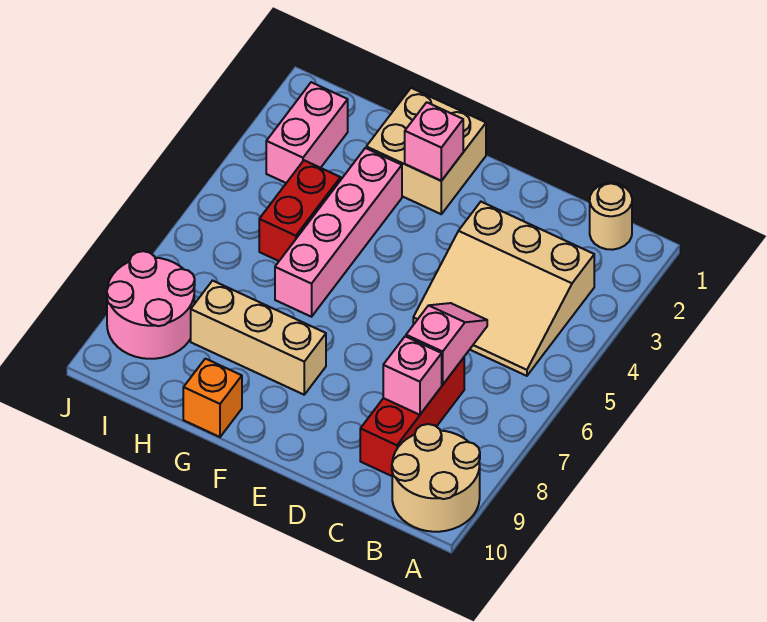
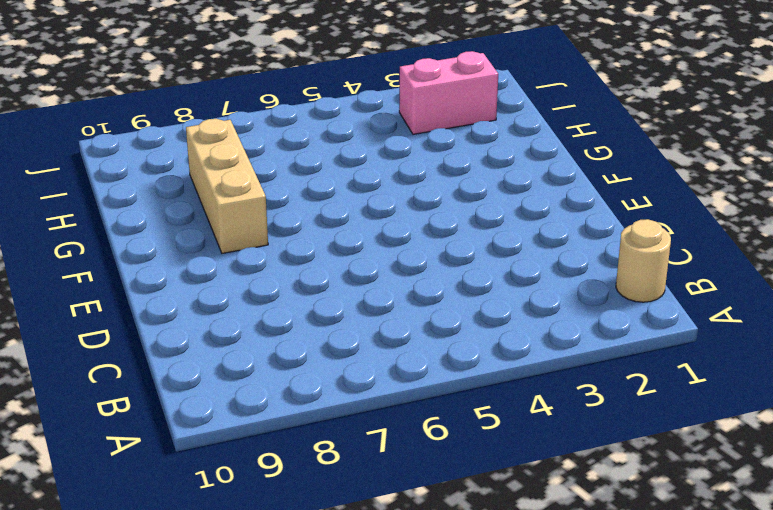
none -> tan round brick A9:B10 level 1
none -> tan slope B3:D5 level 1 top 3
none -> red brick C7:C9 level 1

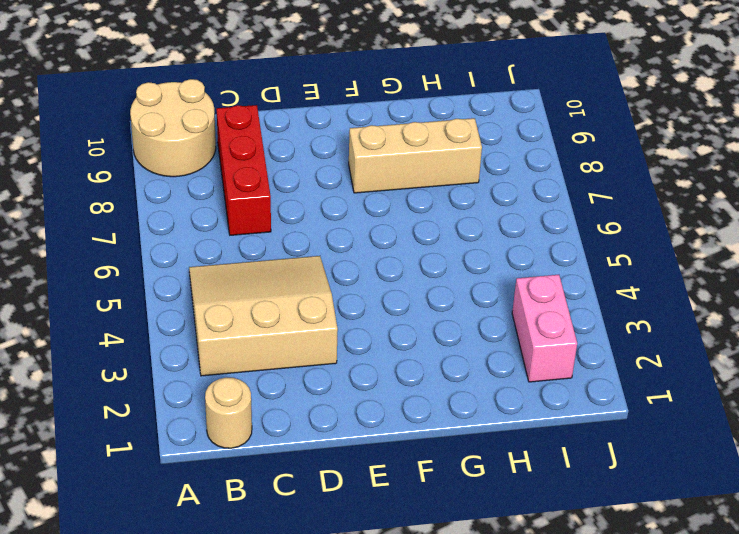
none -> tan brick F1:G2 level 1
none -> pink brick G3:G6 level 1
none -> orange brick G10 level 1

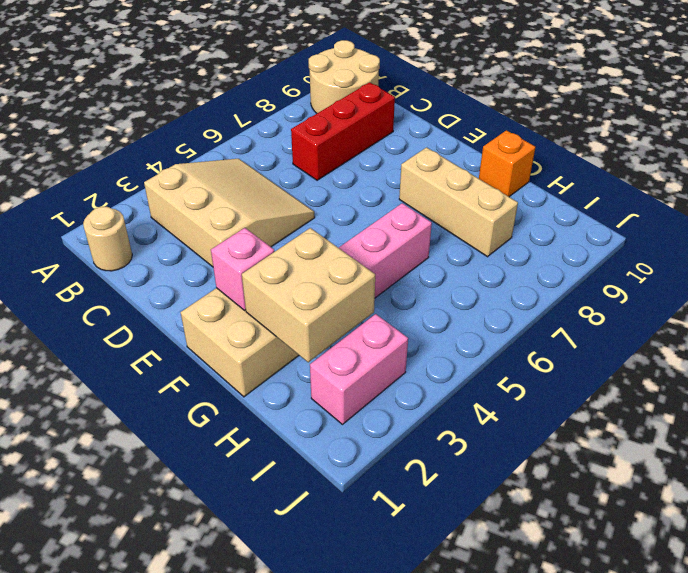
tan brick G2:H3 level 2 -> none
none -> red brick H4:H5 level 1
none -> pink round brick I8:J9 level 1
none -> pink slope C6:C7 level 2 top 7

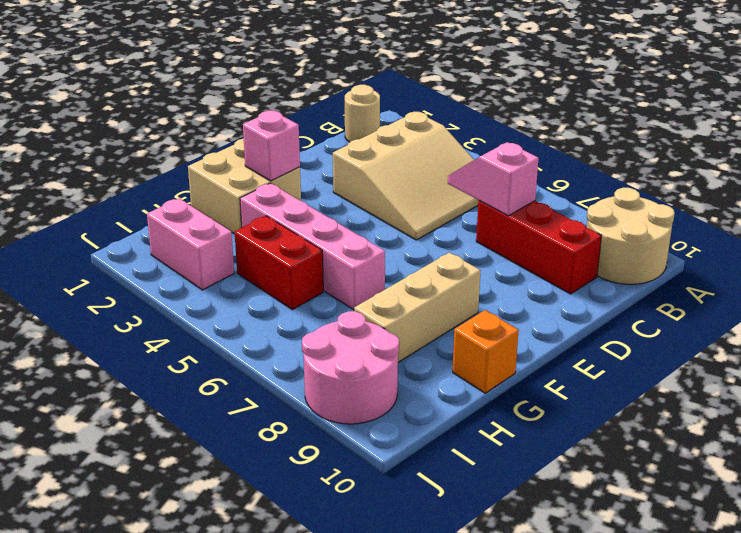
none -> pink brick C8 level 2

